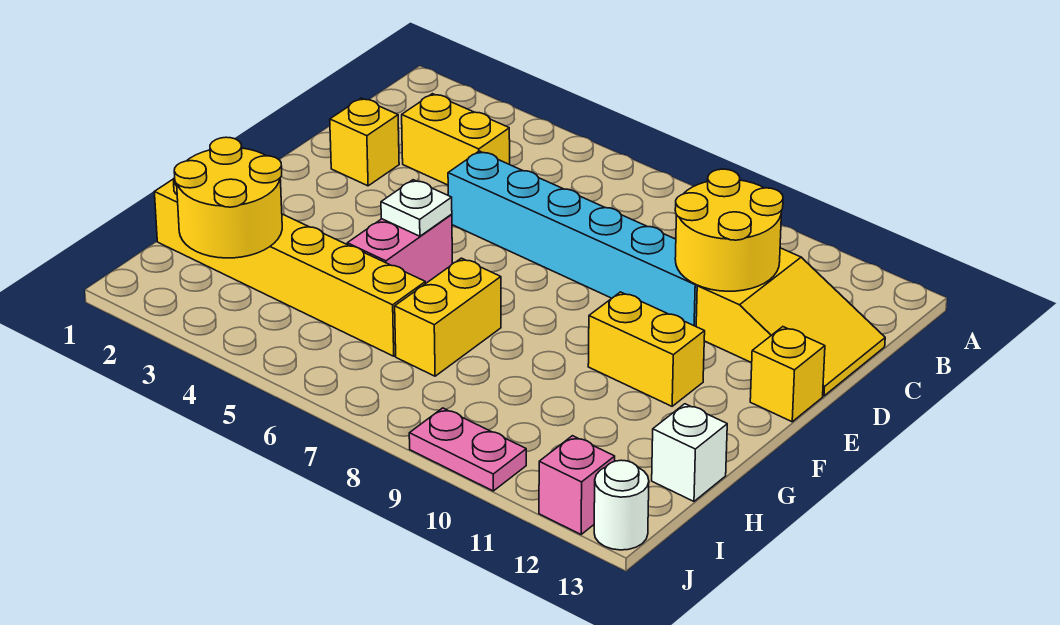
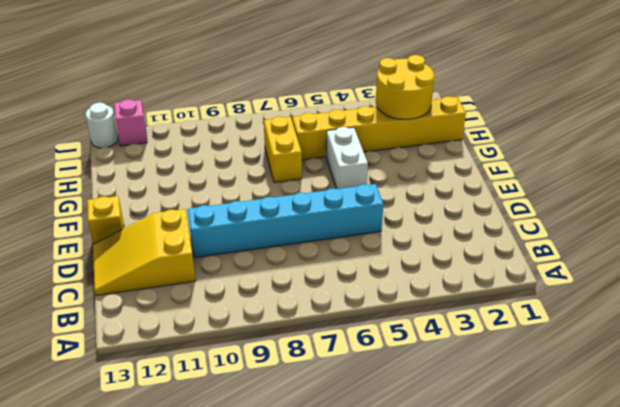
white brick F5:G5 level 1 -> pink brick F5:G5 level 1
none -> yellow brick C3:C4 level 1
none -> yellow brick D2 level 1
none -> yellow brick F10:F11 level 1

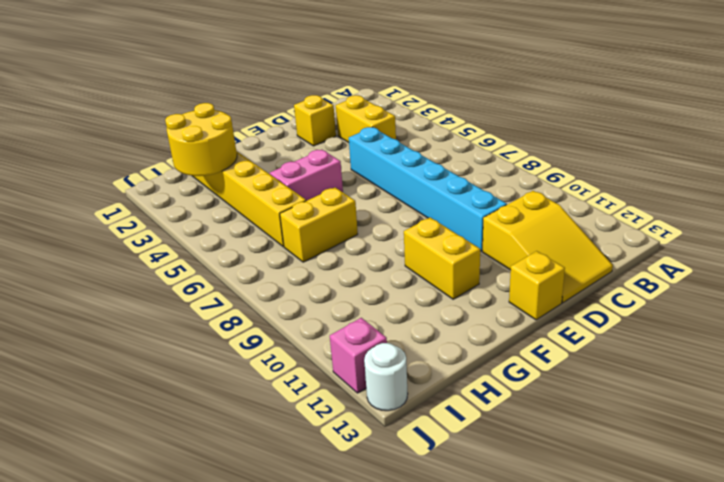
none -> white brick H13 level 1
none -> pink plate J9:J10 level 1
none -> yellow round brick C10:D11 level 2

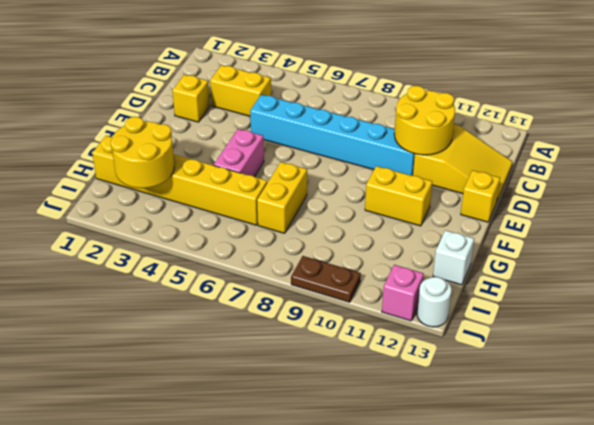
brown plate J9:J10 level 1 -> pink plate J9:J10 level 1
none -> white plate F5 level 2

